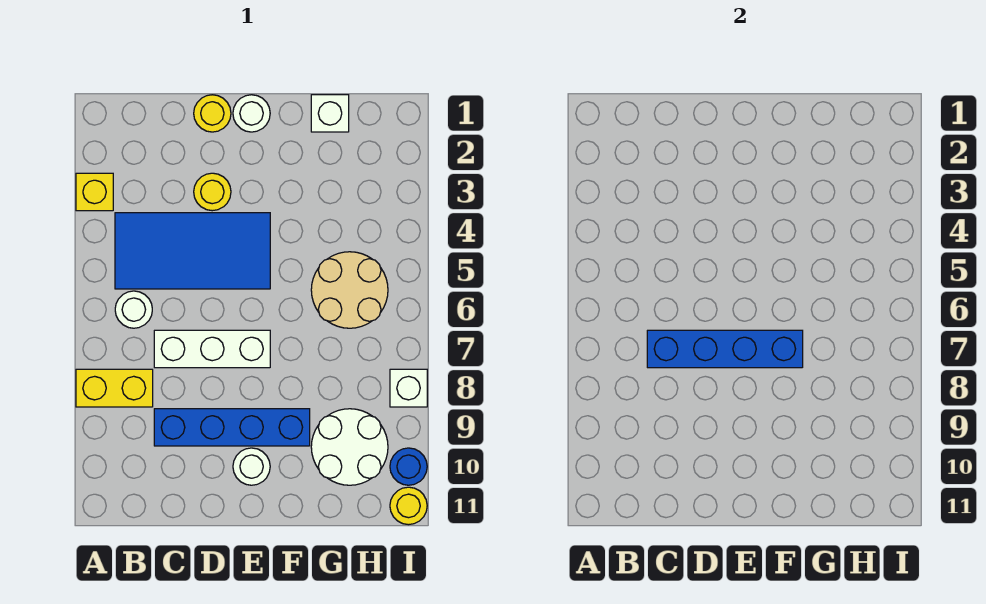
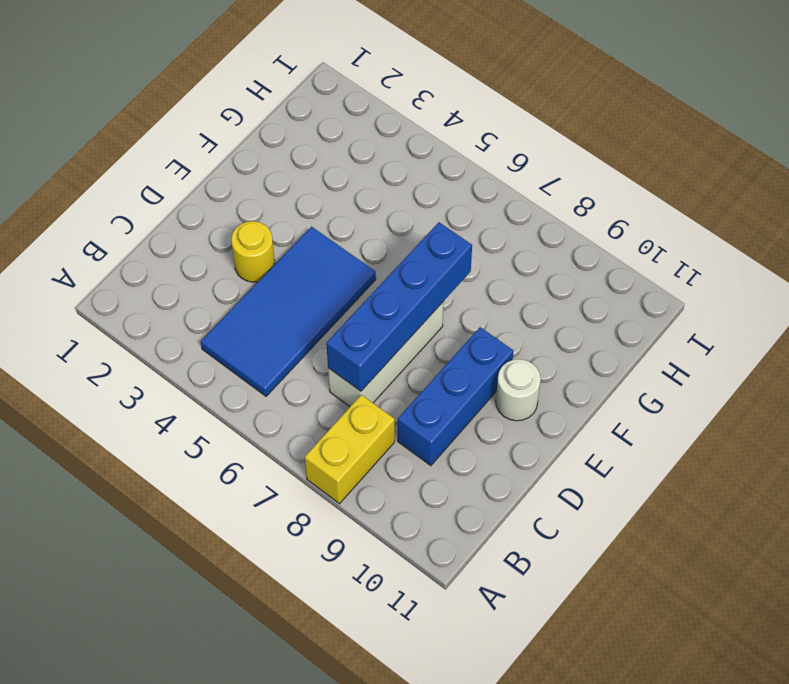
blue brick C9:E9 level 1 -> blue brick C9:F9 level 1
none -> yellow brick A3 level 1
none -> white round brick B6 level 1
none -> yellow round brick D1 level 1

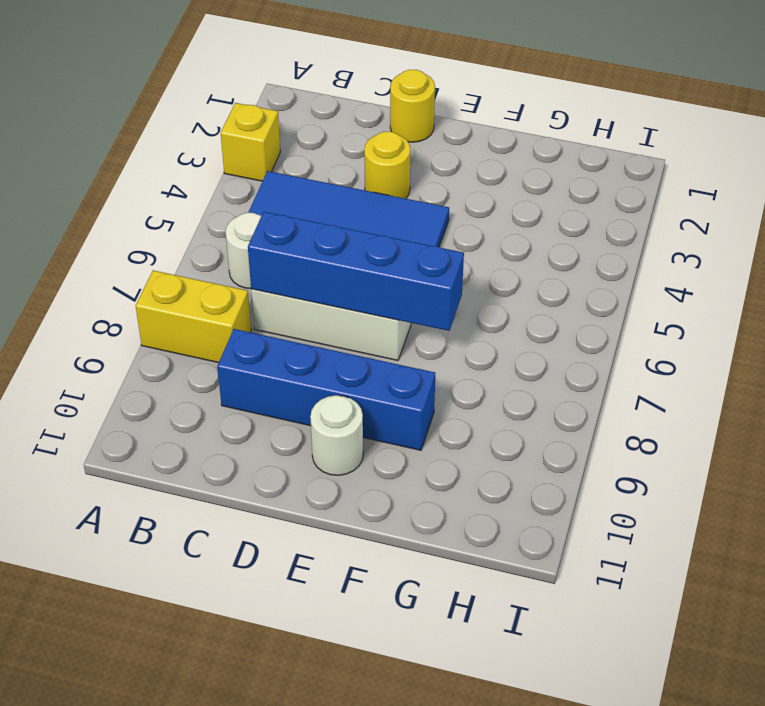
none -> white round brick E1 level 1
none -> white brick G1 level 1
none -> tan round brick G5:H6 level 1

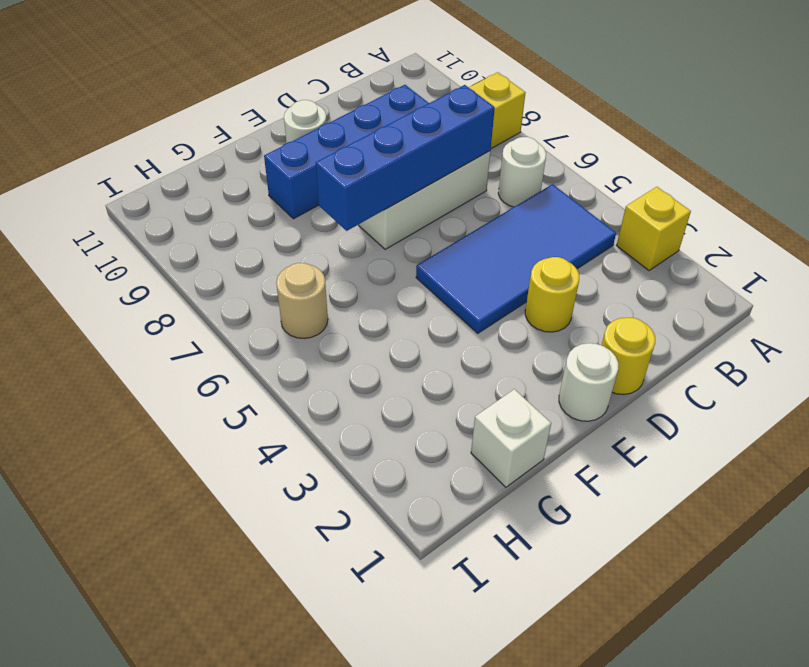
tan round brick H6 level 1 -> tan round brick G5:H6 level 1
none -> white round brick G9:H10 level 1
none -> white brick I8 level 1
none -> blue round brick I10 level 1

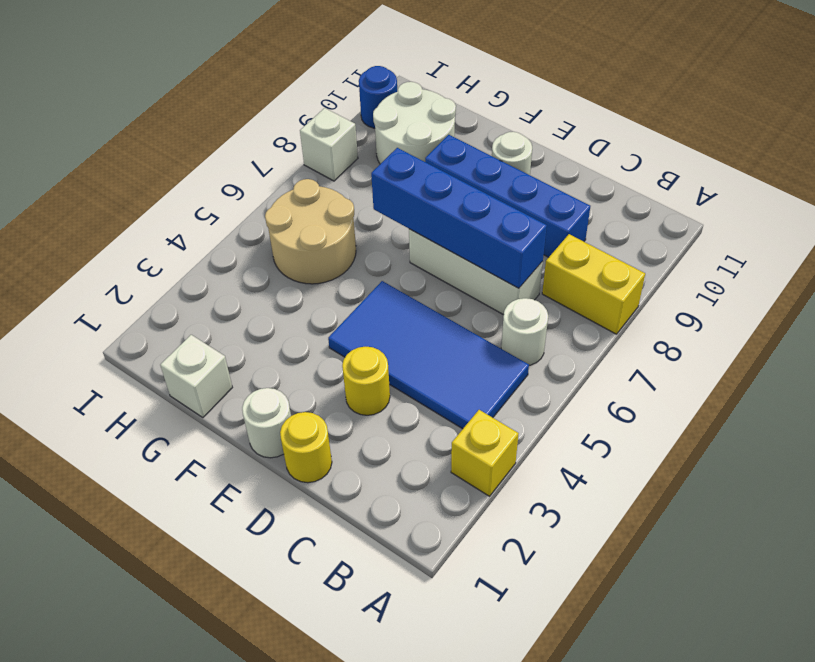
none -> yellow round brick I11 level 1

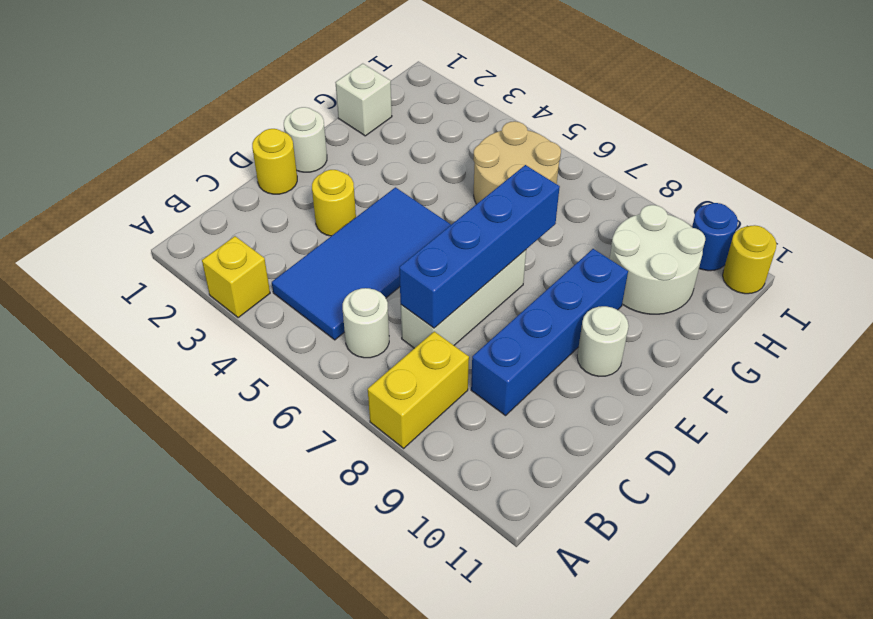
none -> white brick I8 level 1

